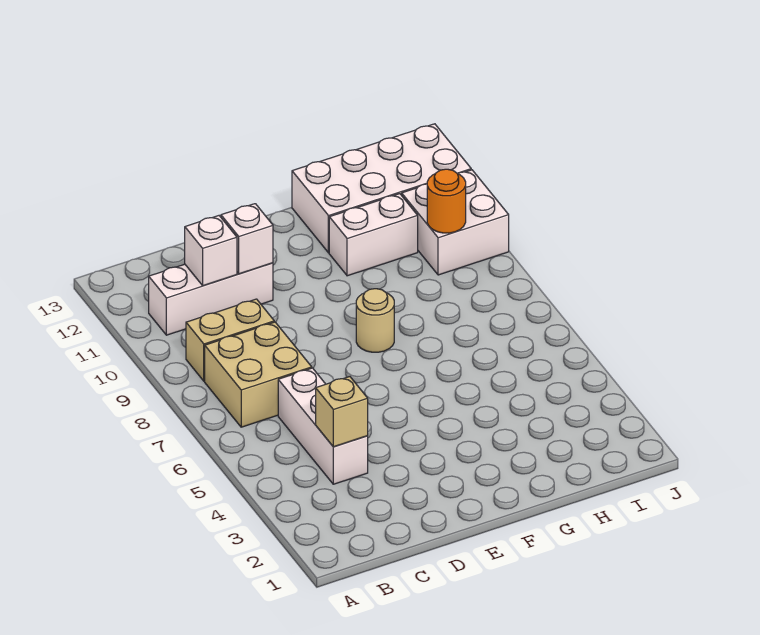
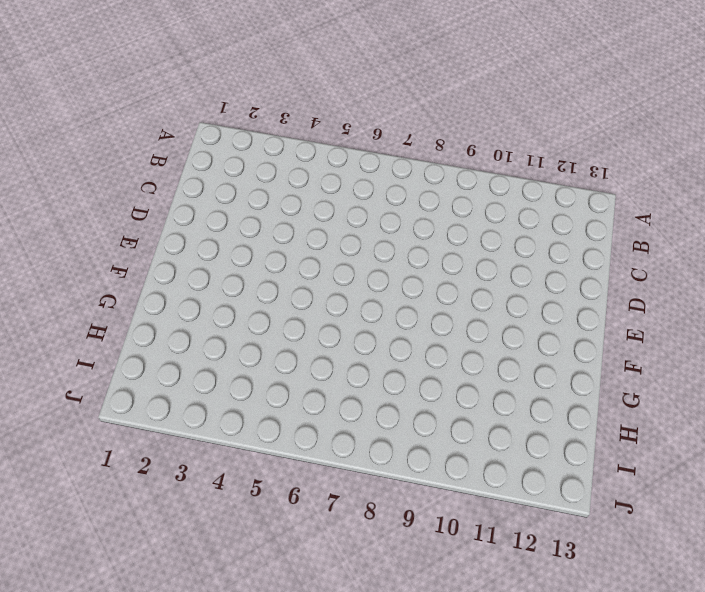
none -> tan brick B7:C8 level 1
none -> tan brick B9:C9 level 1
none -> white brick B11:D11 level 1

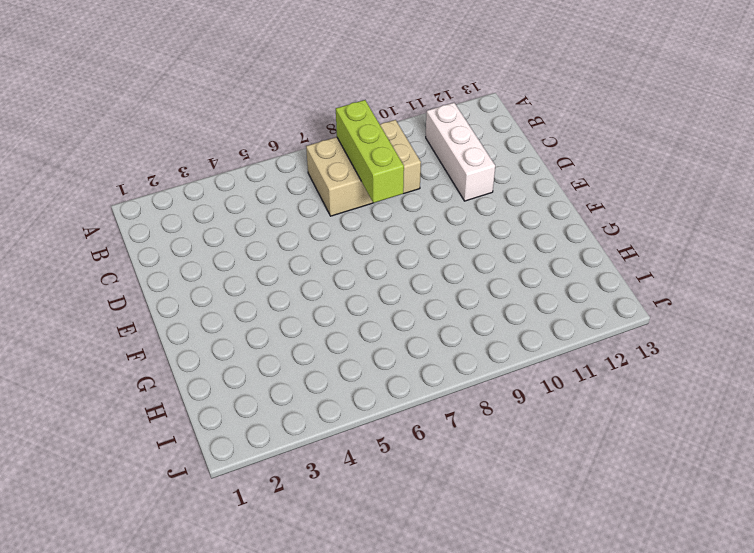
lime brick B8:D8 level 2 -> none
none -> white brick C4:C6 level 1
none -> tan round brick F8 level 1
none -> white brick G11:H11 level 1

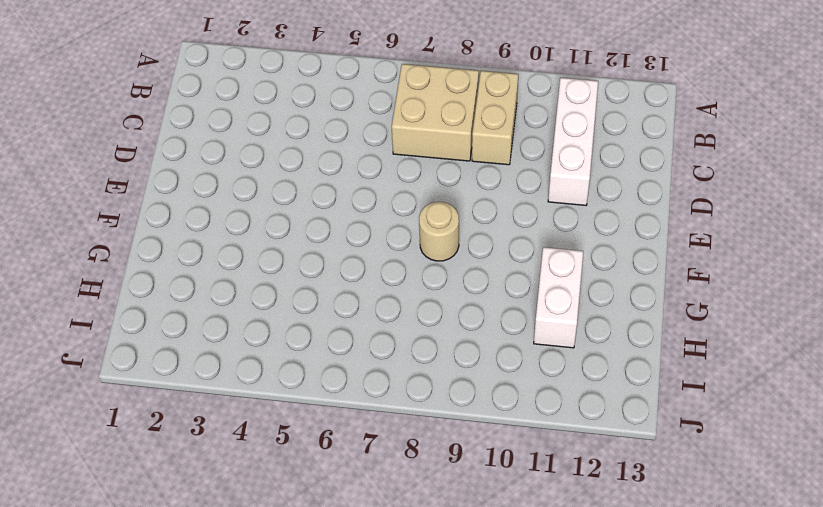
none -> white brick C4:C6 level 1
none -> white brick G12:J13 level 1
none -> white brick I10:J11 level 1

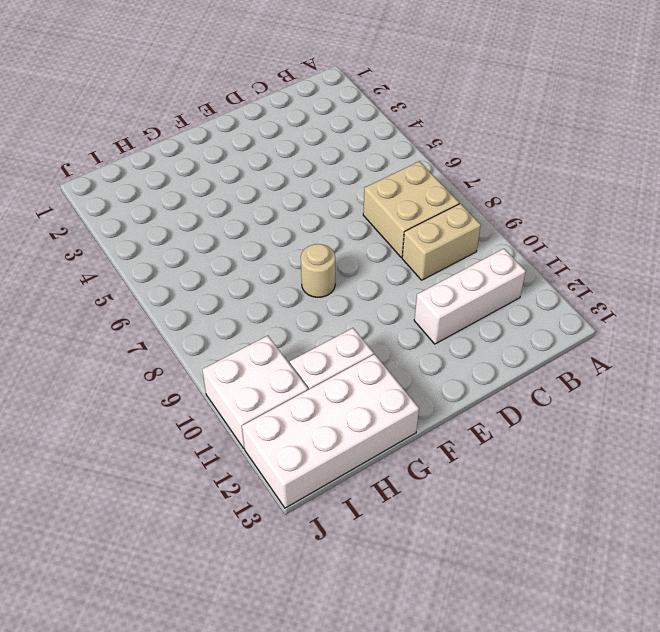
none -> white brick C4:C6 level 1
none -> tan brick C4 level 2
none -> white brick C11 level 2

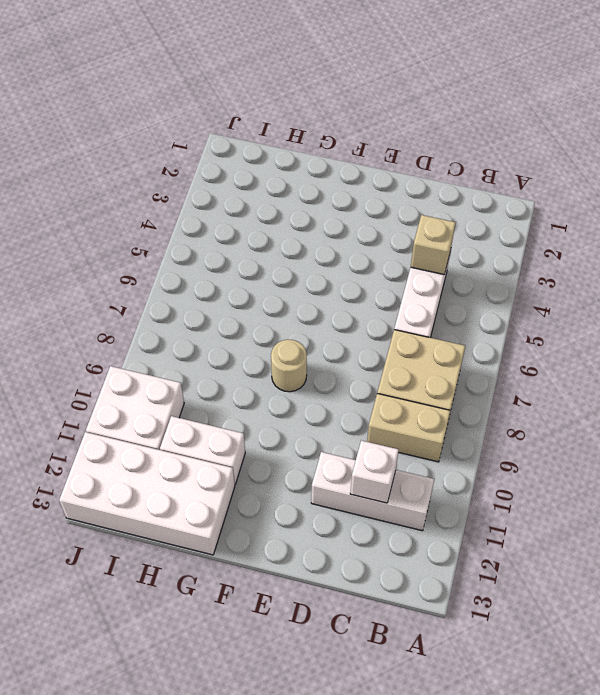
none -> white brick D11 level 2
none -> orange round brick I10 level 2

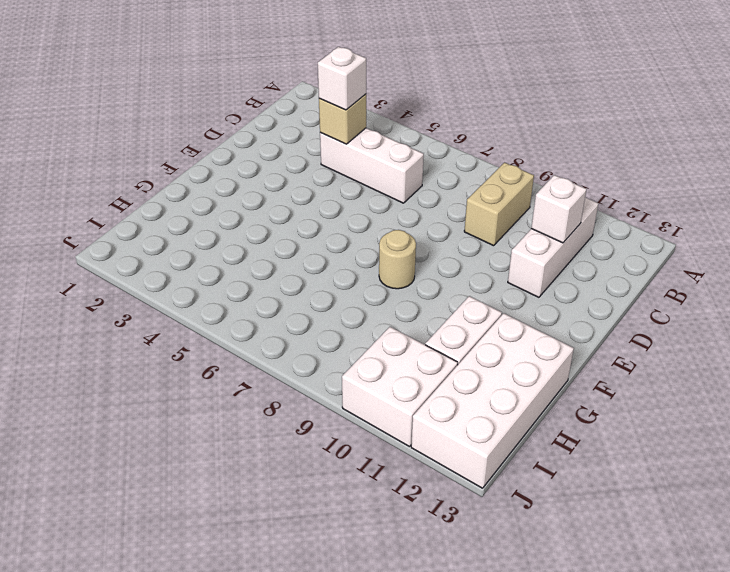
white brick C4 level 3 -> white brick D11 level 2
none -> tan brick B7:C8 level 1
none -> orange round brick I10 level 2

